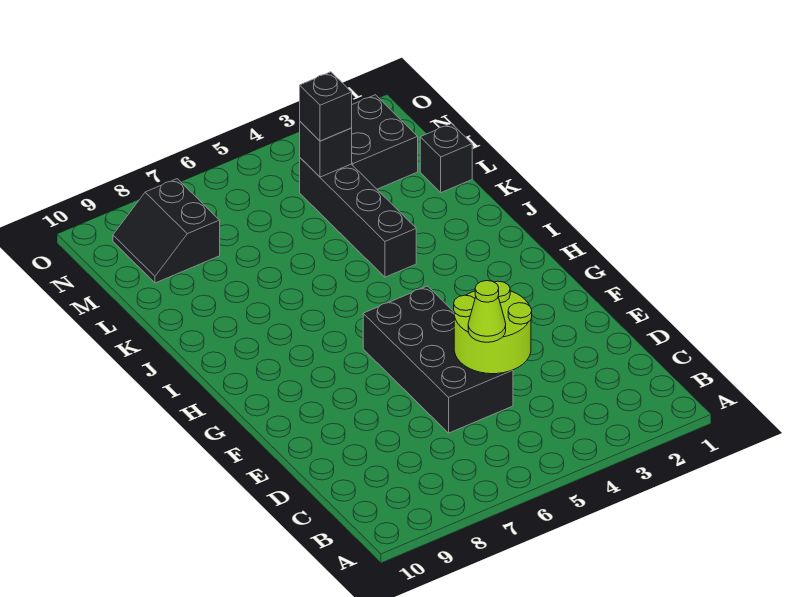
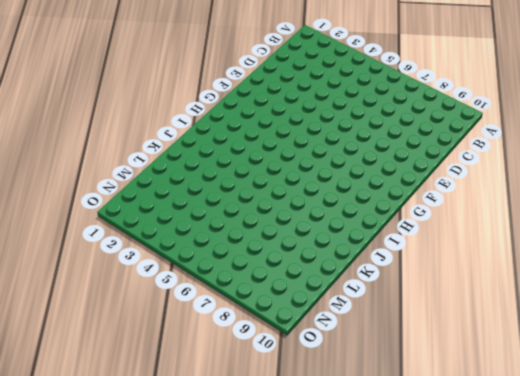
none -> black brick D5:G6 level 1
none -> black brick J4:M4 level 1

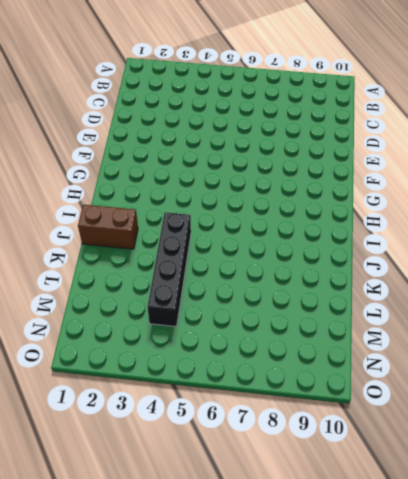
brown brick J1:J2 level 1 -> none
none -> black brick D5:G6 level 1
none -> black brick L1 level 1

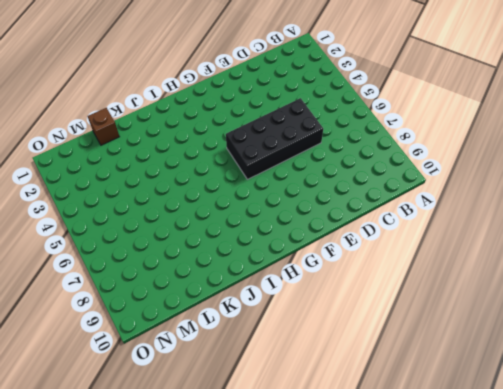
brown brick L1 level 1 -> black brick L1 level 1
none -> black brick J4:M4 level 1
none -> black brick M2:N3 level 1

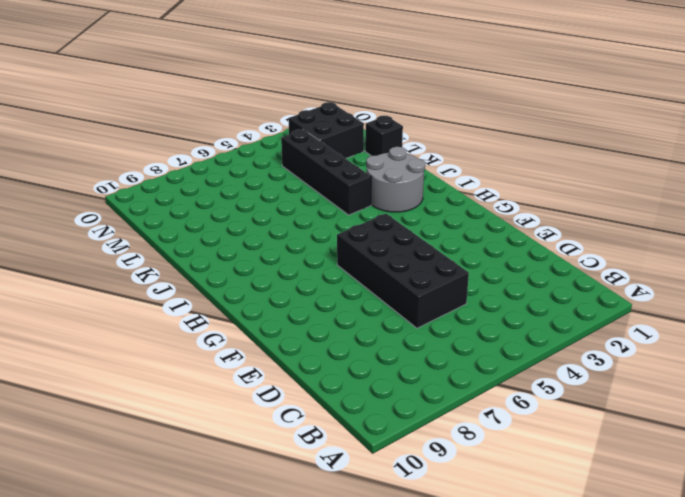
grey round brick I2:J3 level 1 -> none
none -> black slope M8:N9 level 1 top 8
none -> lime round brick D4:E5 level 2

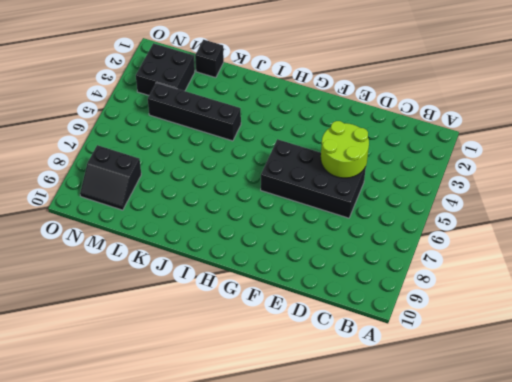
none -> black brick M4 level 2
none -> lime cone D5 level 3

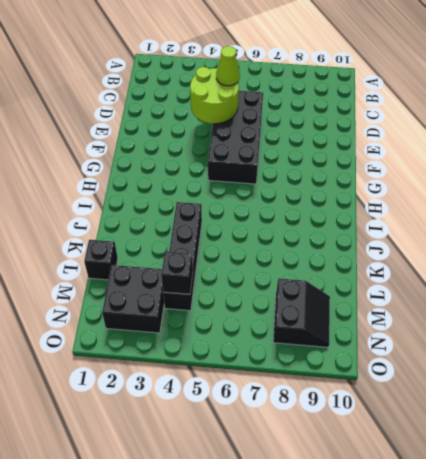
none -> black brick M4 level 3

